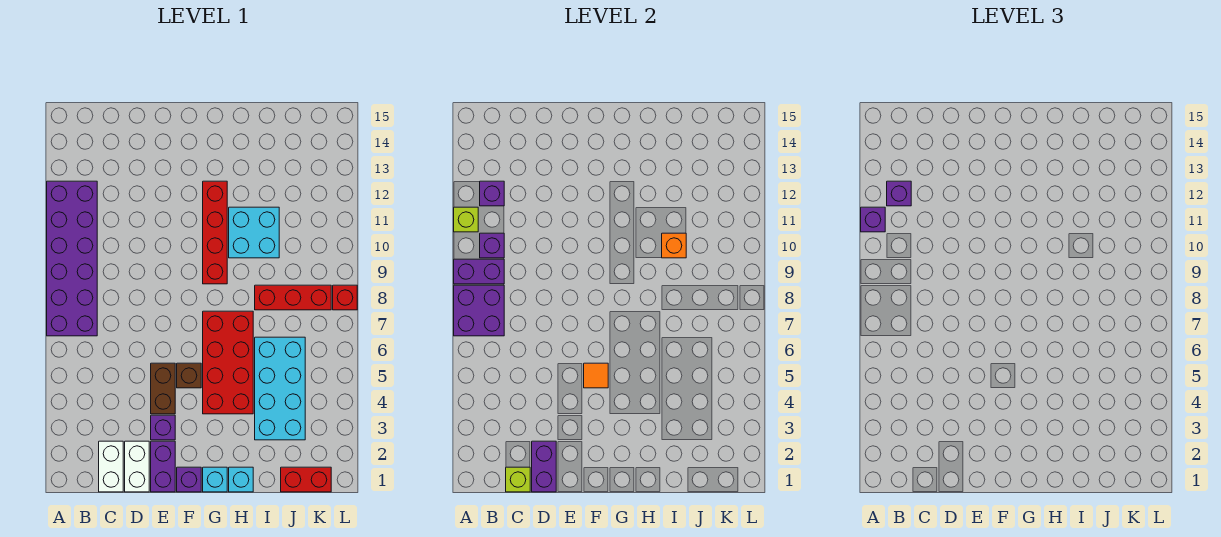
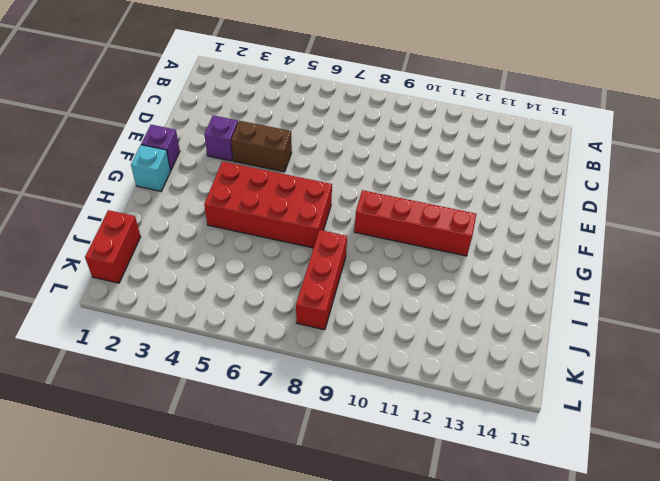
none -> purple brick A7:B12 level 1
none -> white brick C1:C2 level 1
none -> white brick D1:D2 level 1

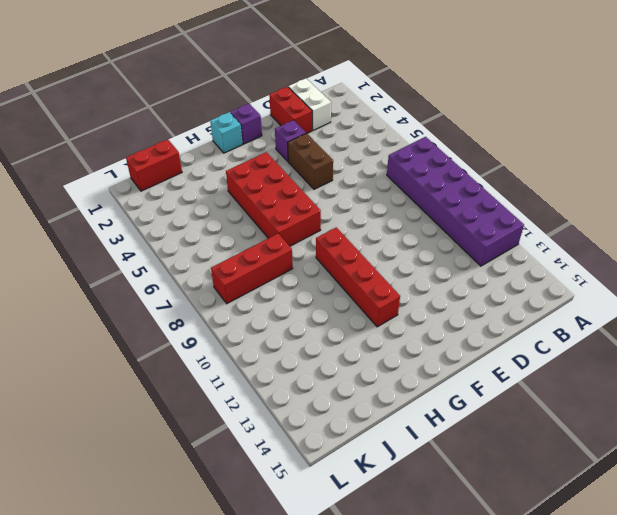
red brick D1:D2 level 1 -> white brick D1:D2 level 1
none -> purple brick E1:E2 level 1
none -> brown brick F5 level 1
none -> cyan brick H1 level 1

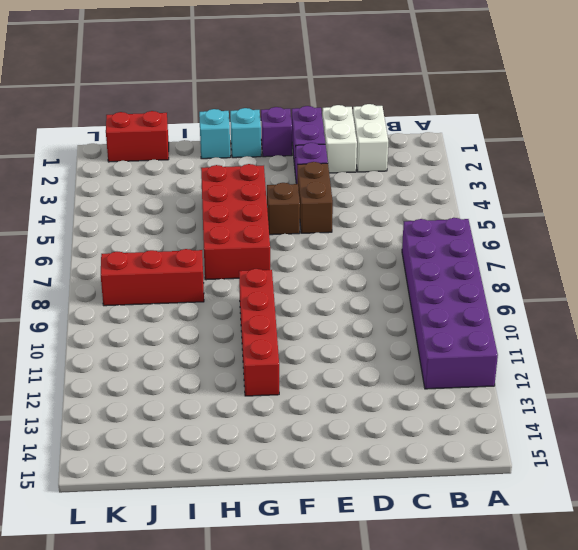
none -> cyan brick H10:I11 level 1
none -> cyan brick I3:J6 level 1
none -> red brick L8 level 1

